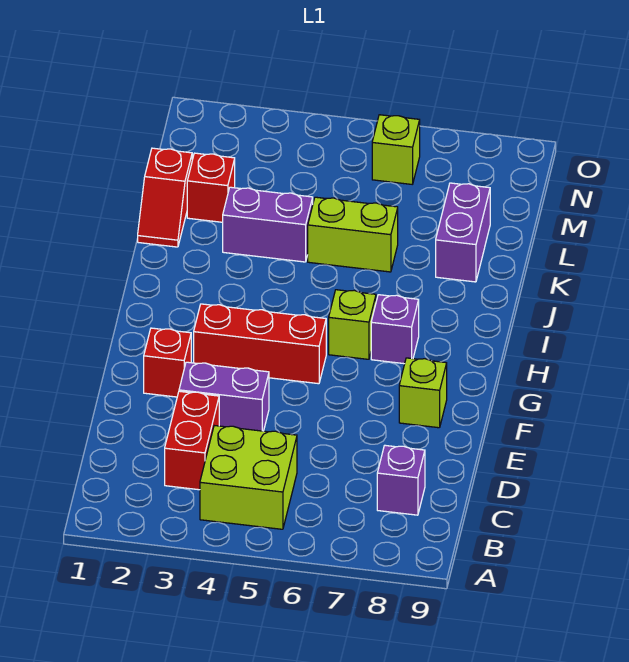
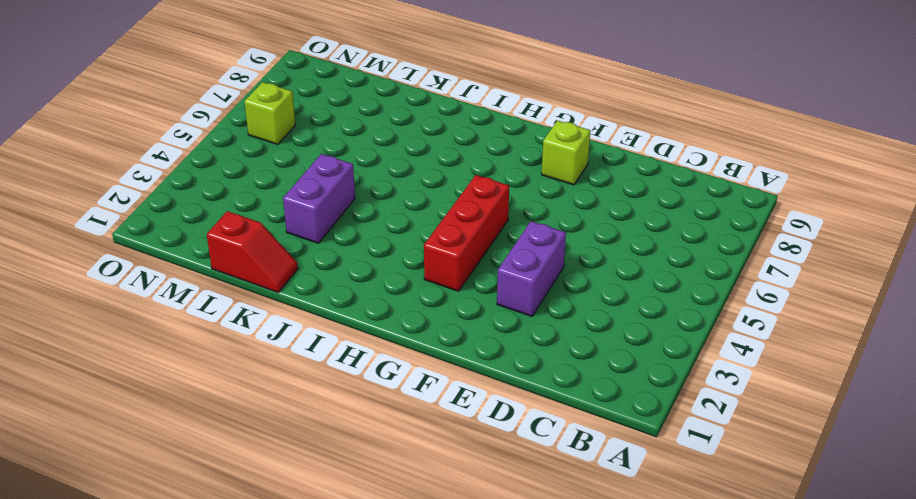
none -> lime brick B4:C5 level 1
none -> red brick C3:D3 level 1
none -> purple brick C8 level 1

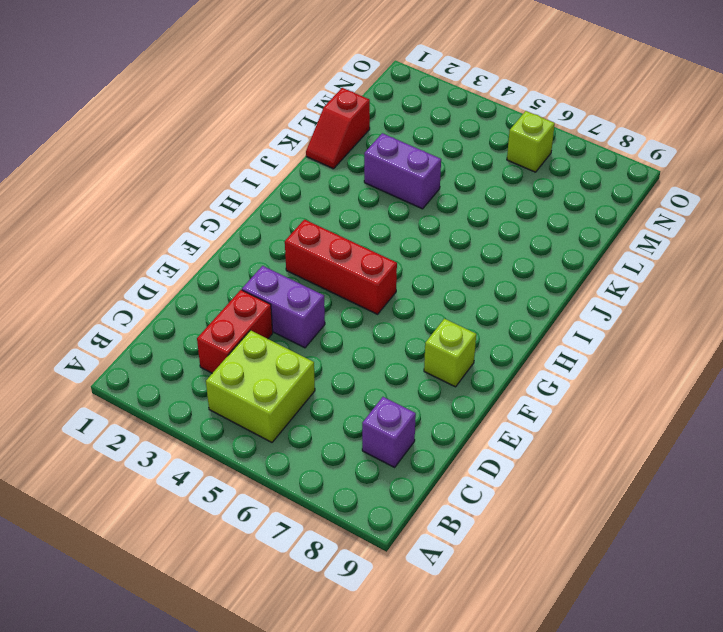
none -> red brick F2 level 1
none -> lime brick H6 level 1
none -> purple brick H7 level 1

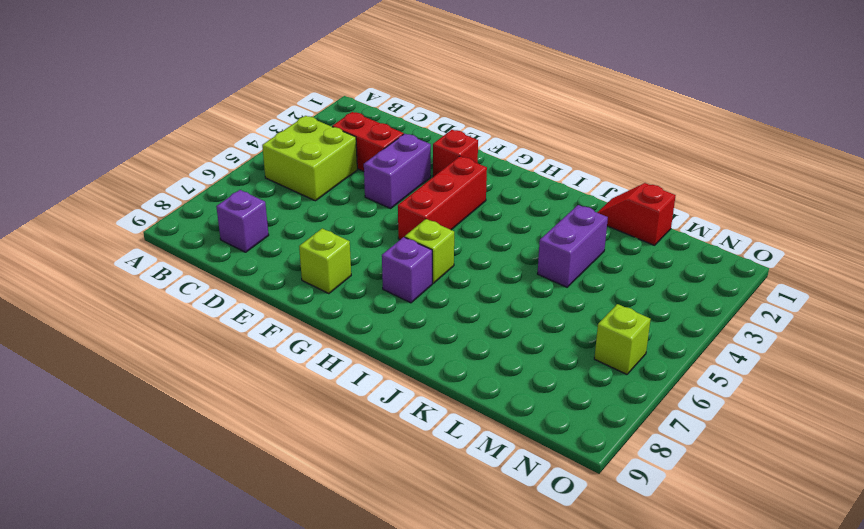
none -> lime brick K5:K6 level 1
none -> purple brick K8:L8 level 1
none -> red brick L2 level 1

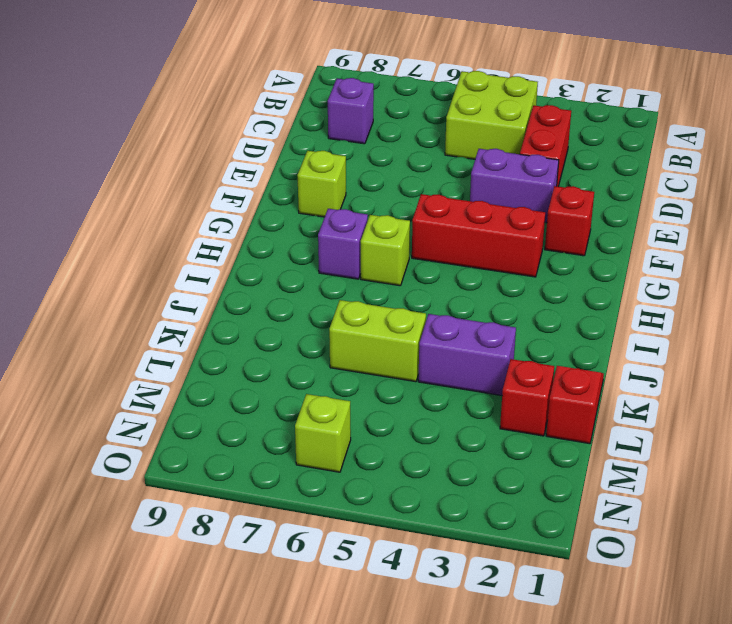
none -> purple brick K8:L8 level 1

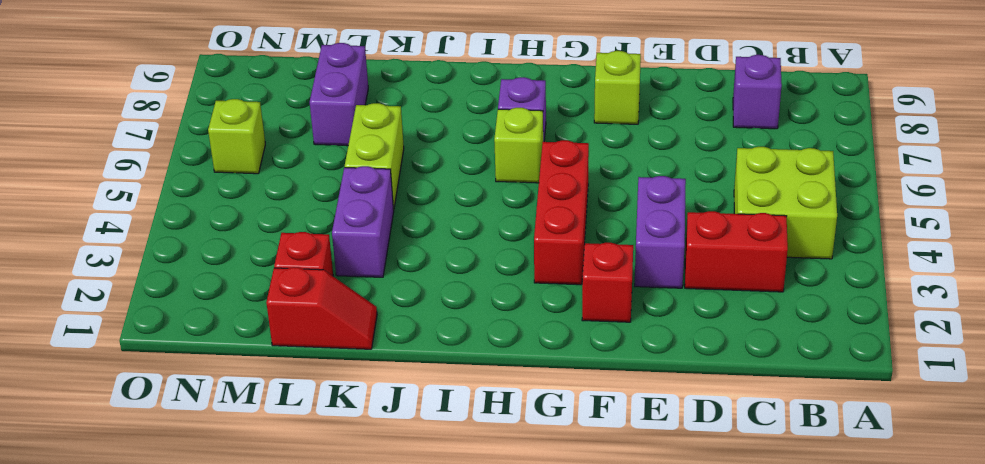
purple brick L7:L8 level 1 -> purple brick K8:L8 level 1

